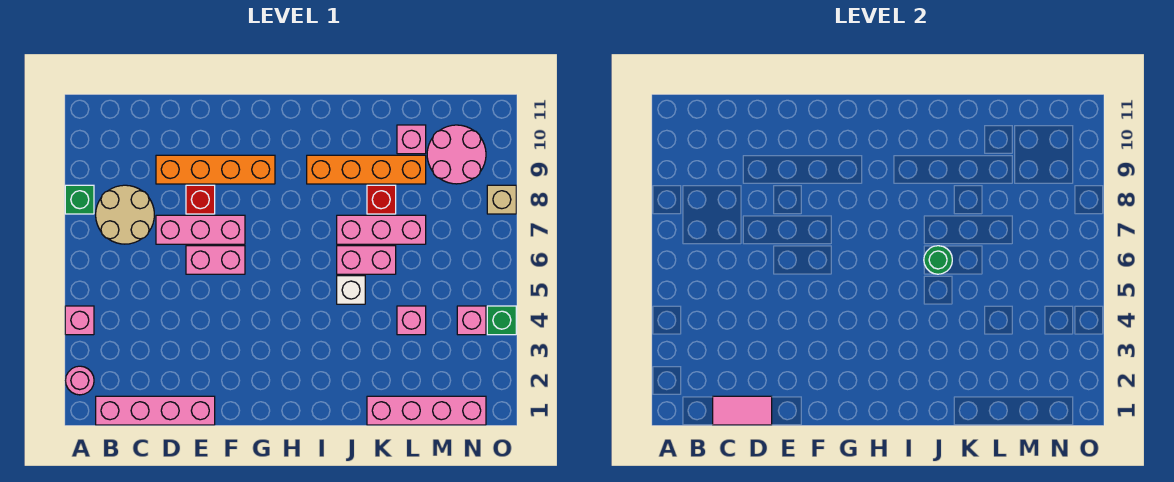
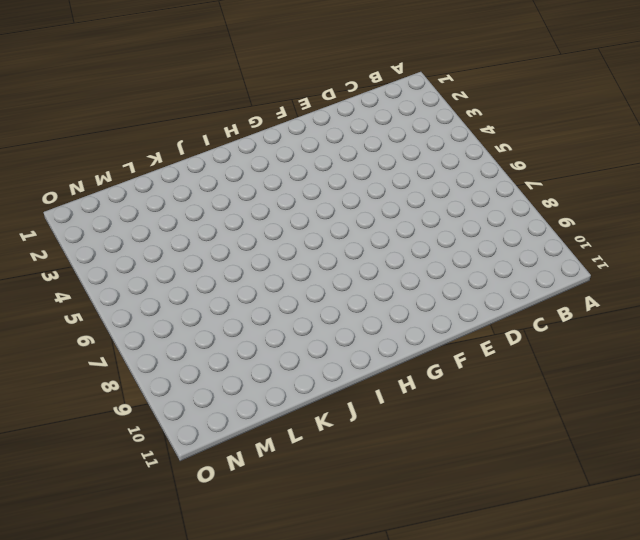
none -> pink round brick A2 level 1
none -> pink brick A4 level 1
none -> green brick A8 level 1

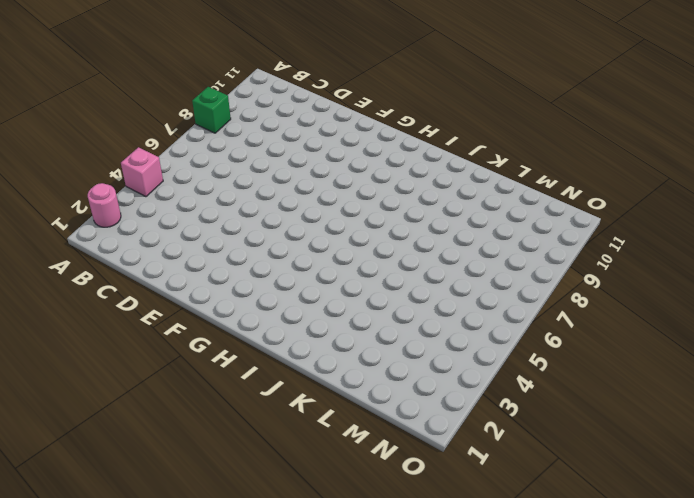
none -> pink brick B1:E1 level 1
none -> tan round brick B7:C8 level 1
none -> pink brick D7:F7 level 1

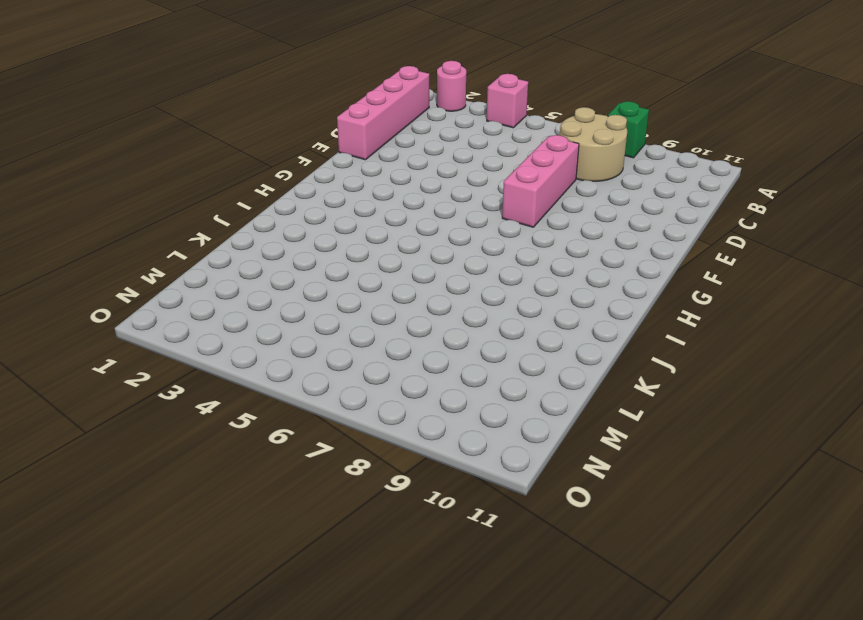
none -> orange brick D9:G9 level 1
none -> pink brick E6:F6 level 1
none -> red brick E8 level 1

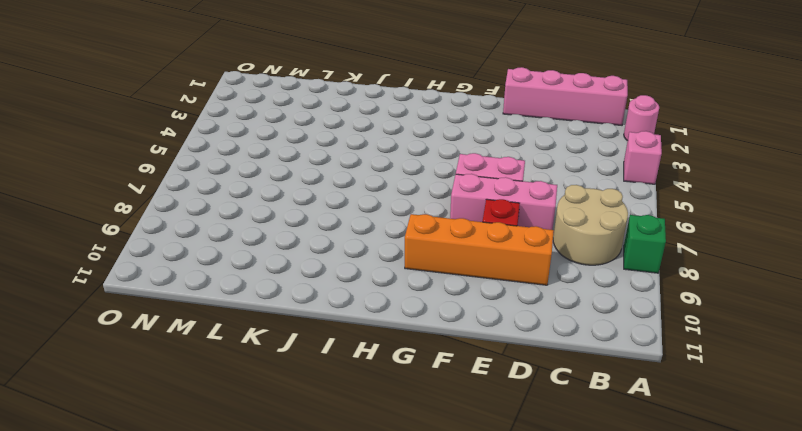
none -> orange brick I9:L9 level 1
none -> white brick J5 level 1
none -> pink brick J6:K6 level 1

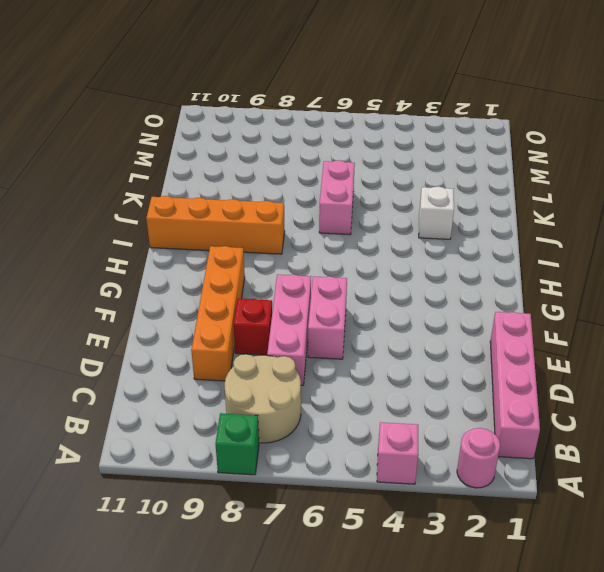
orange brick I8:I11 level 1 -> orange brick I9:L9 level 1
white brick J3 level 1 -> white brick J5 level 1
none -> pink brick J7:L7 level 1
none -> pink brick K1:N1 level 1
none -> red brick K8 level 1

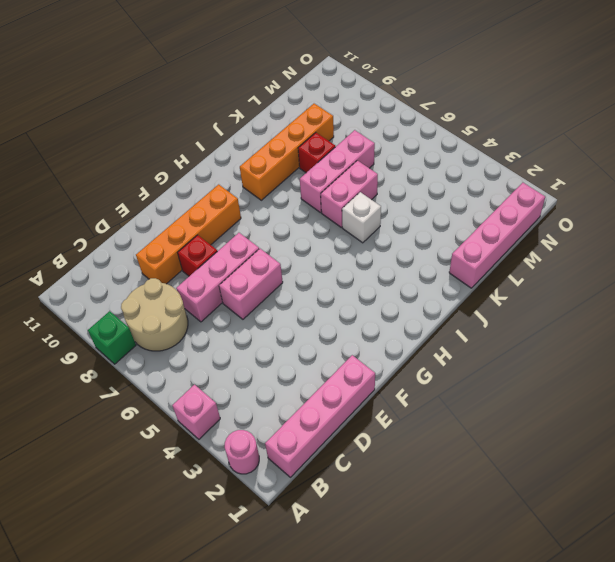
none -> pink brick L4 level 1
none -> pink brick L10 level 1
none -> pink round brick M9:N10 level 1

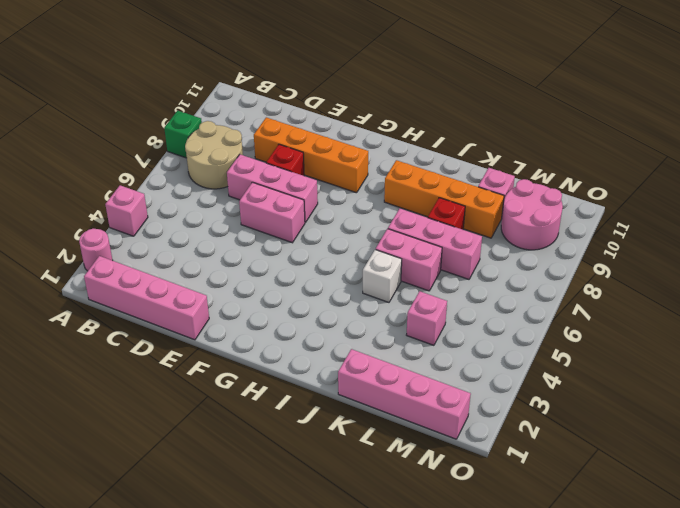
none -> pink brick N4 level 1
none -> green brick O4 level 1
none -> tan brick O8 level 1

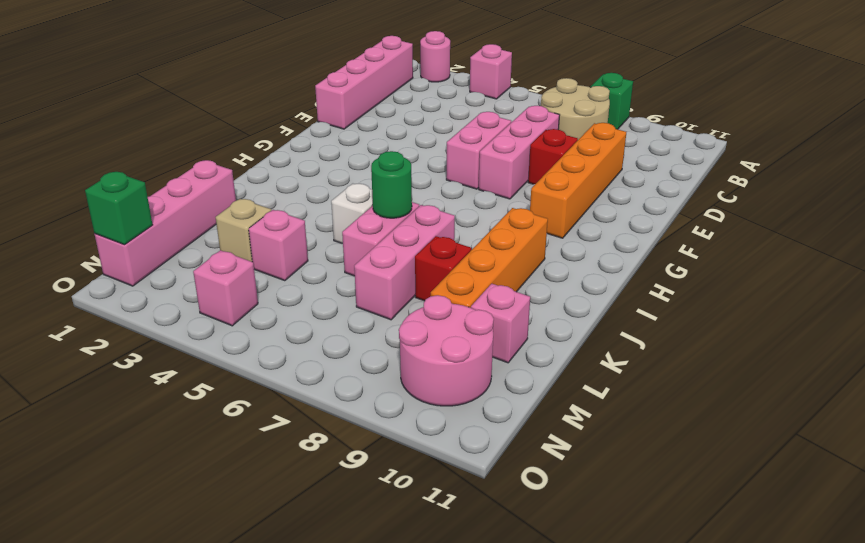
tan brick L3 level 1 -> tan brick O8 level 1
green brick N1 level 2 -> green brick O4 level 1
none -> pink tile C1:D1 level 2

